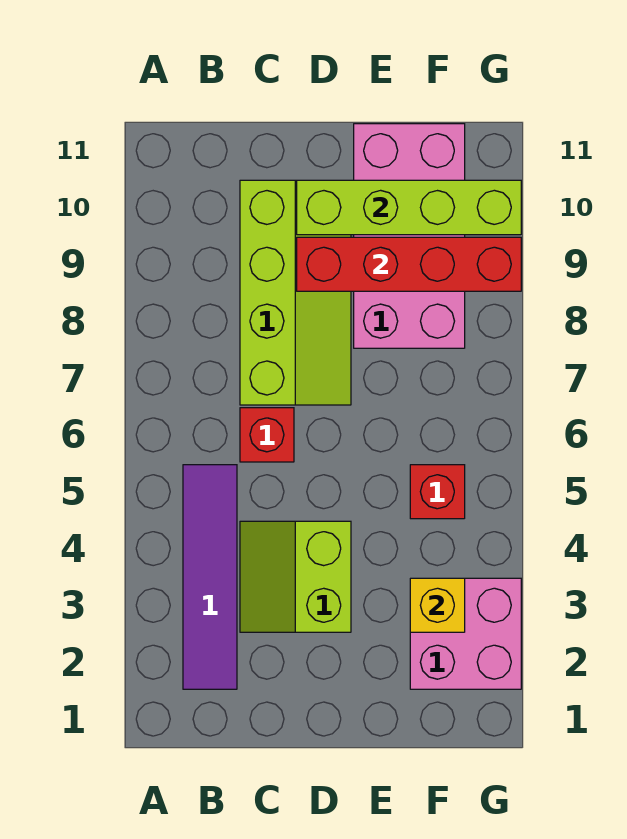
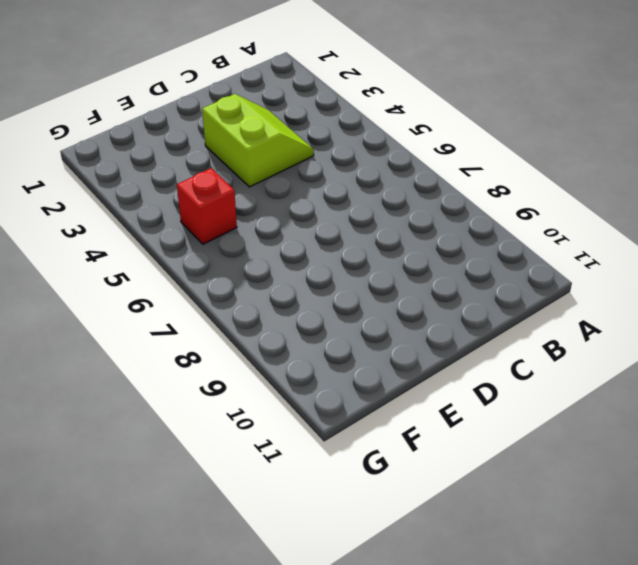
none -> purple tile B2:B5 level 1
none -> red brick C6 level 1

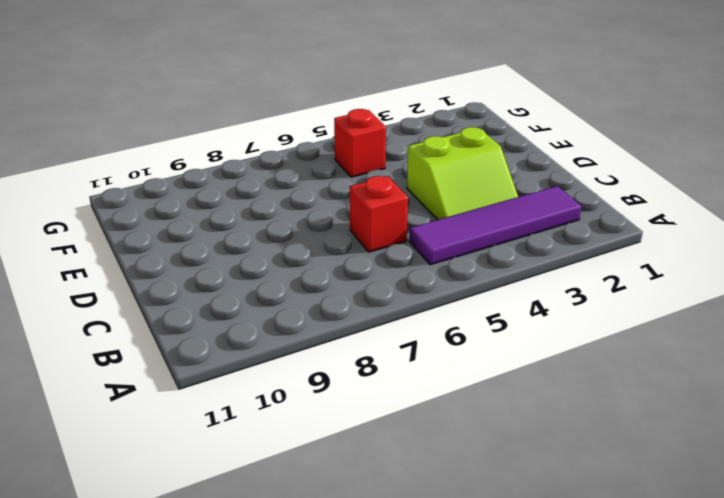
none -> lime slope C7:D10 level 1 top C
none -> pink brick E8:F11 level 1

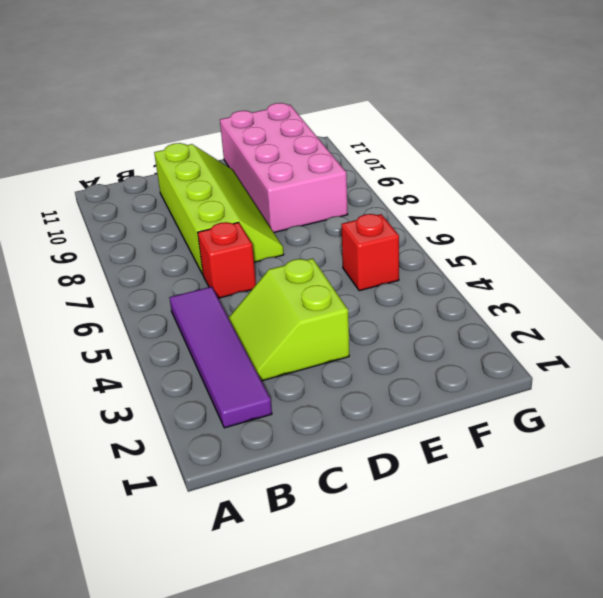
none -> pink brick F2:G3 level 1
none -> red brick D9:G9 level 2

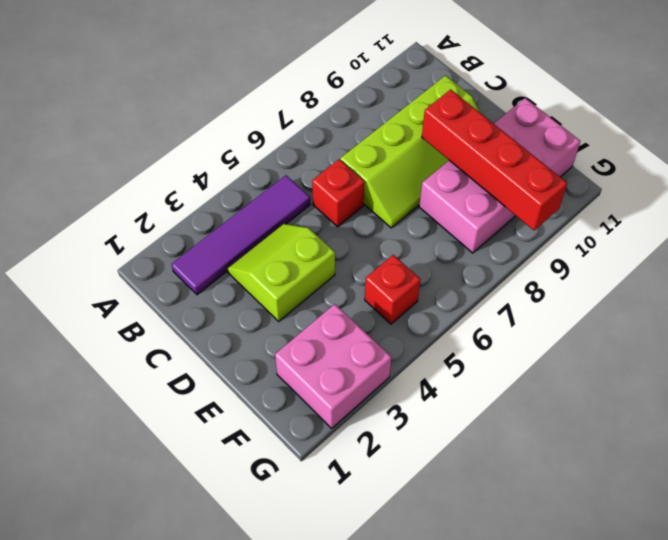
none -> lime brick D10:G10 level 2
none -> yellow brick F3 level 2

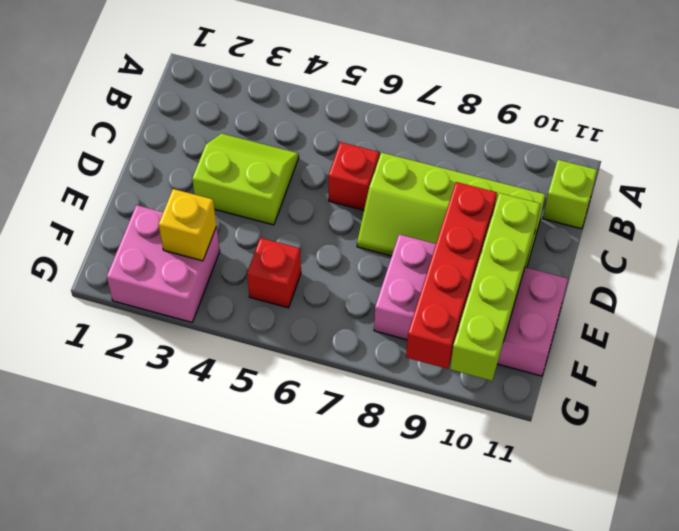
lime brick B11 level 1 -> none
none -> purple tile B2:B5 level 1

